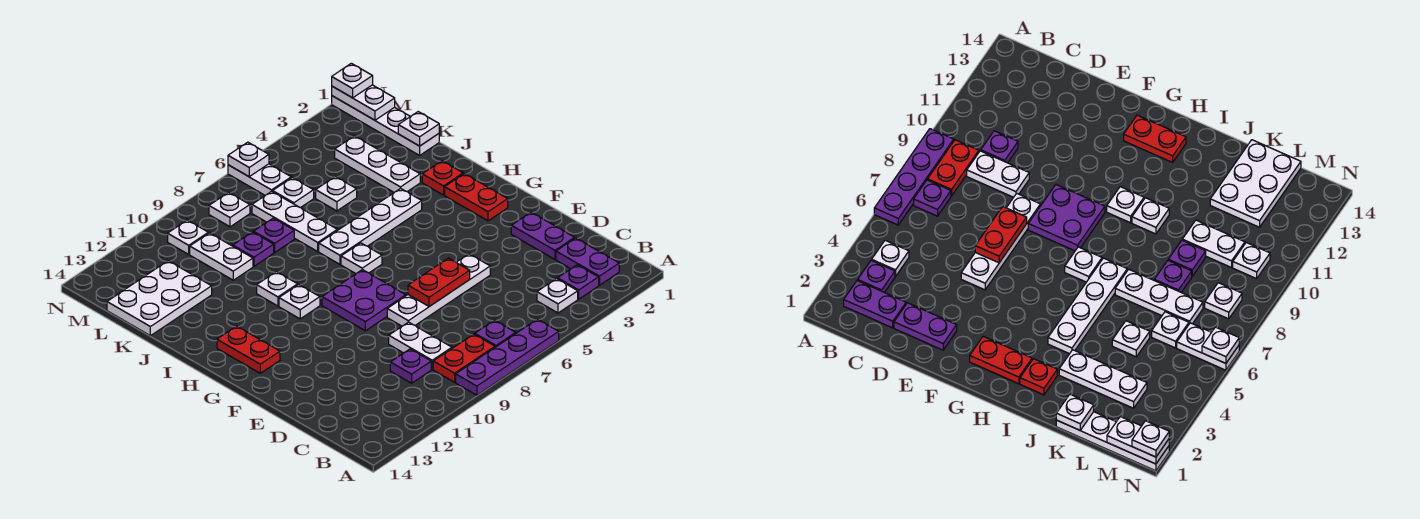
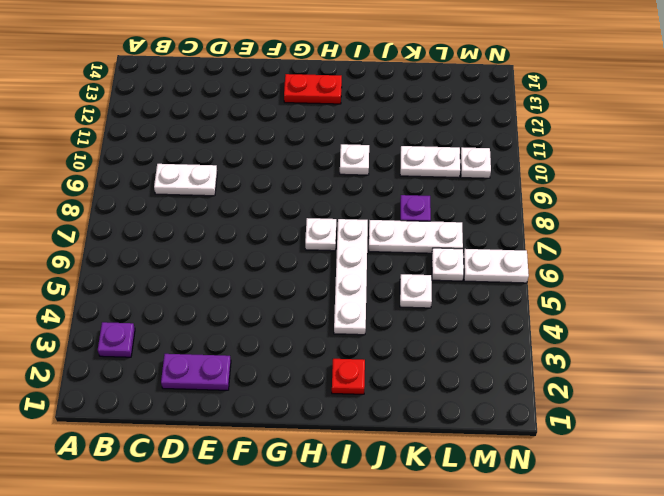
none -> purple plate A6:A9 level 1
none -> purple plate B2:C2 level 1
none -> white plate B4 level 1
none -> purple plate B7 level 1

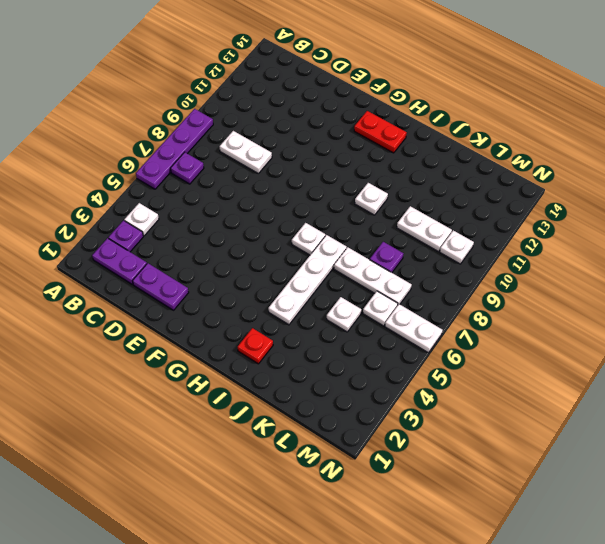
none -> red plate B8:B9 level 1
none -> purple plate C10 level 1
none -> white plate E5:E8 level 1
none -> purple plate F8:G9 level 1

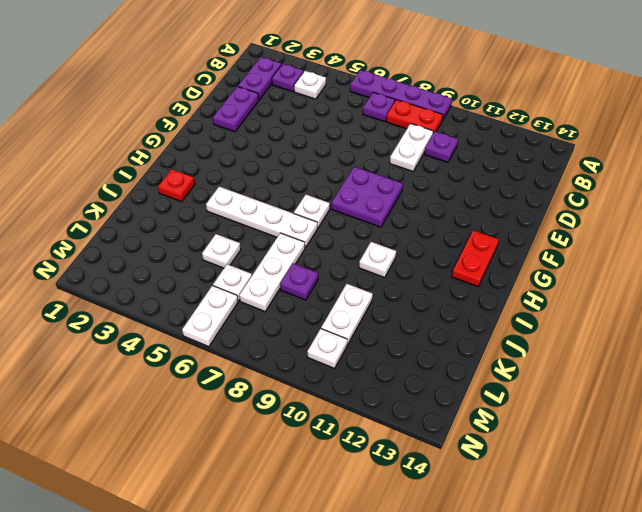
none -> white plate E5:E8 level 1
none -> red plate G2:H2 level 1
none -> white plate H10 level 1
none -> white plate J3:L3 level 1

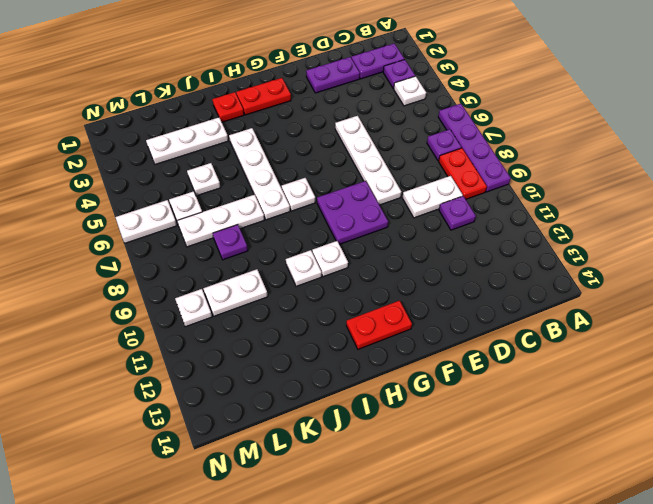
none -> white plate K1:N1 level 1
none -> purple plate K9 level 1
none -> white plate K12:L14 level 1
none -> white plate M8 level 1

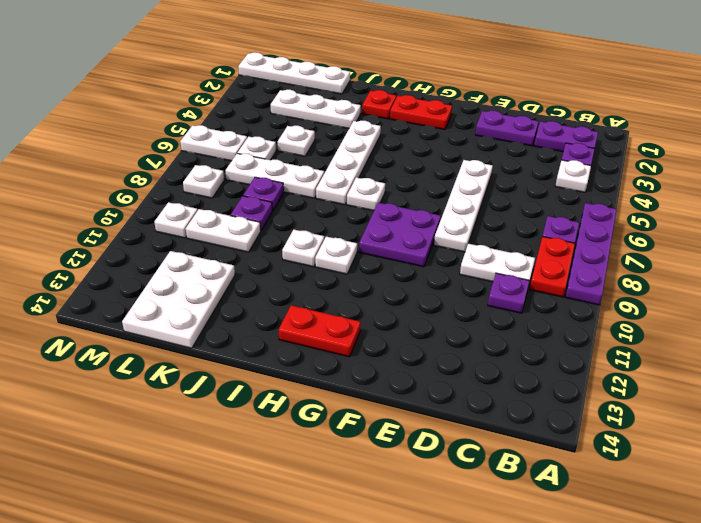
none -> red plate E6:E7 level 2
none -> white plate K1 level 2
none -> white plate M1:N1 level 2
none -> white plate N6 level 2

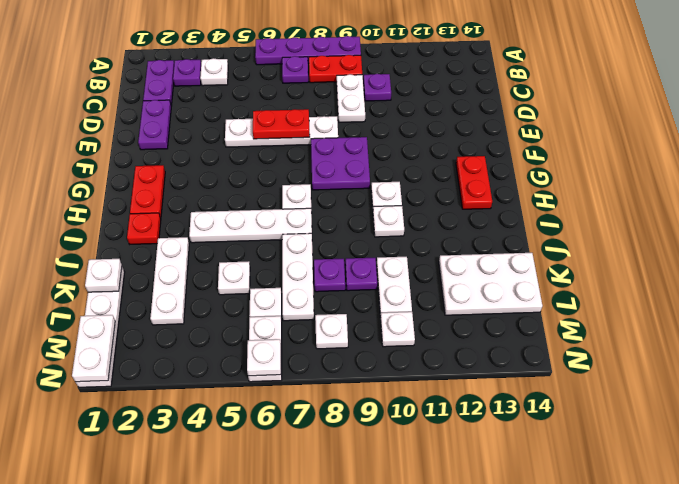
none -> white plate N1 level 3

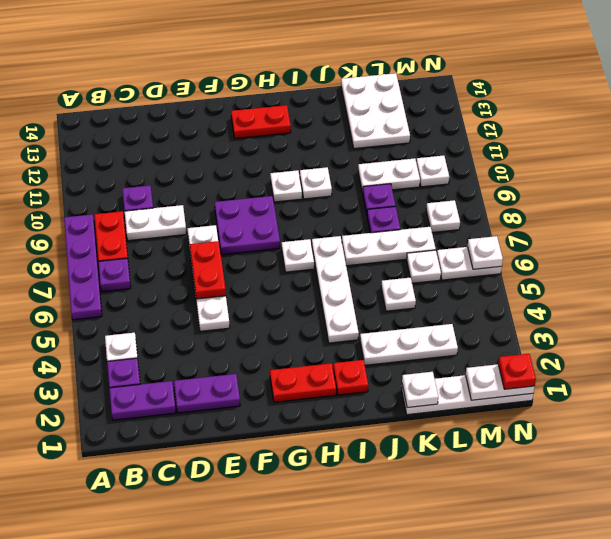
red plate N1 level 3 -> white plate N1 level 3

